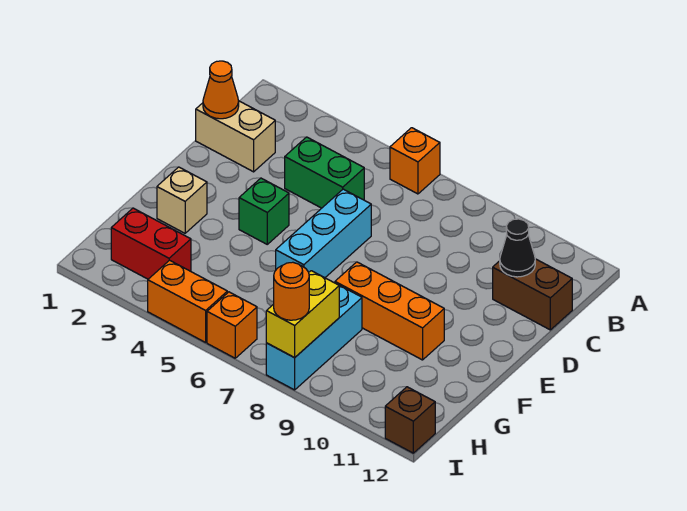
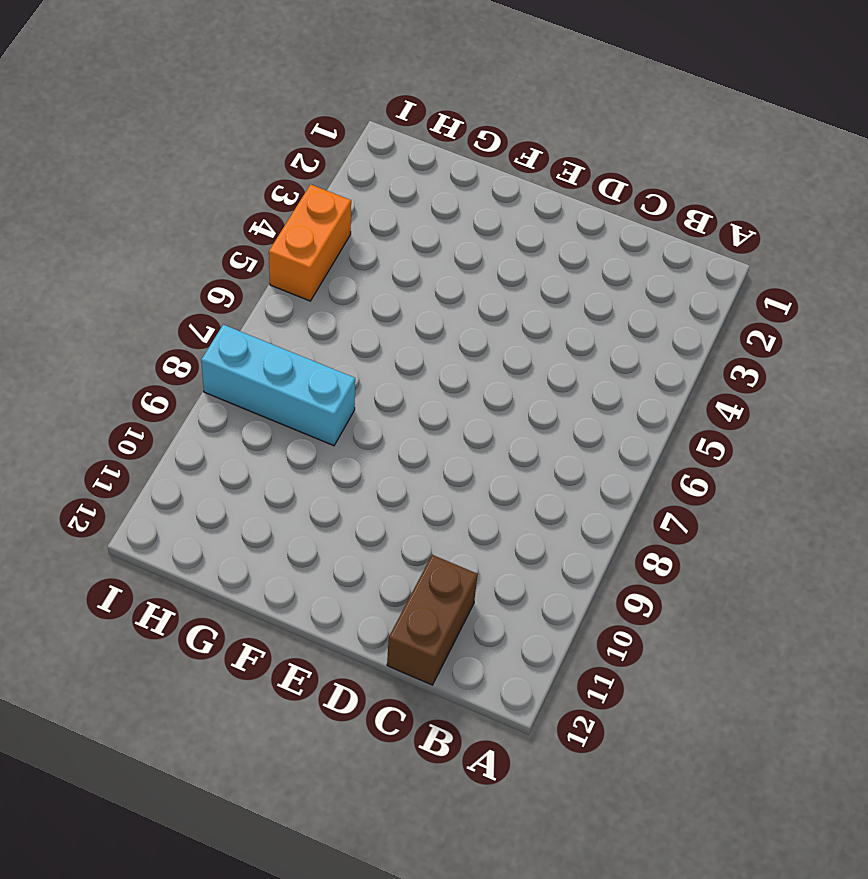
none -> orange brick A6 level 1
none -> tan brick C1:C2 level 1
none -> green brick C4:C5 level 1

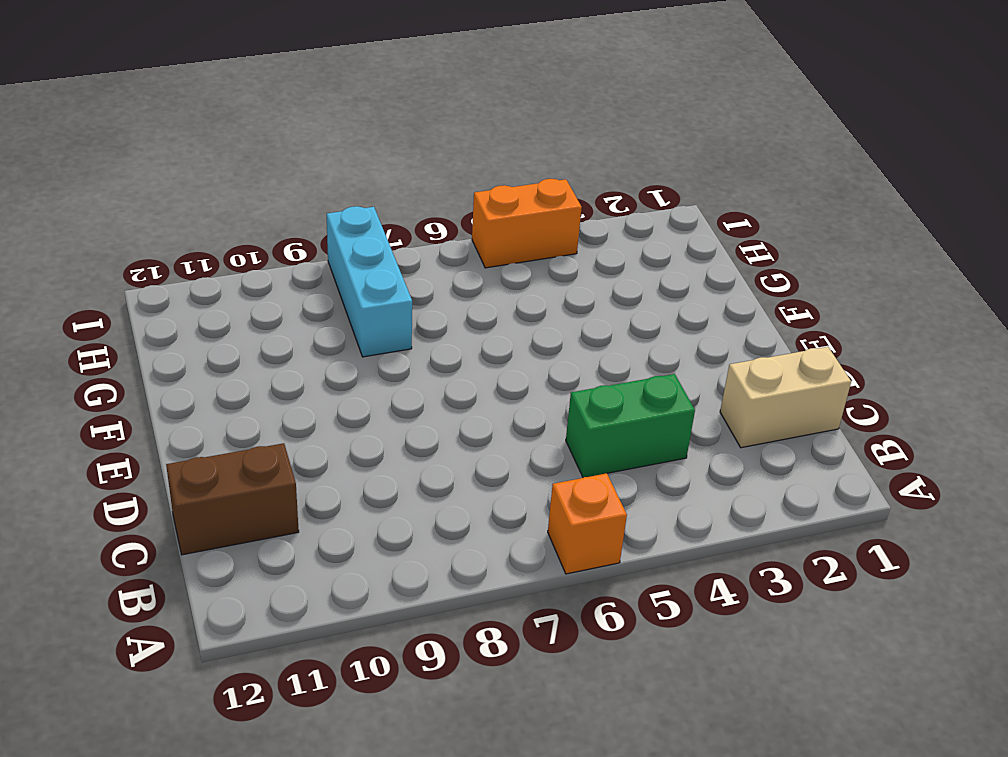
none -> cyan brick D6:F6 level 1
none -> green brick E4 level 1
none -> tan brick F2 level 1

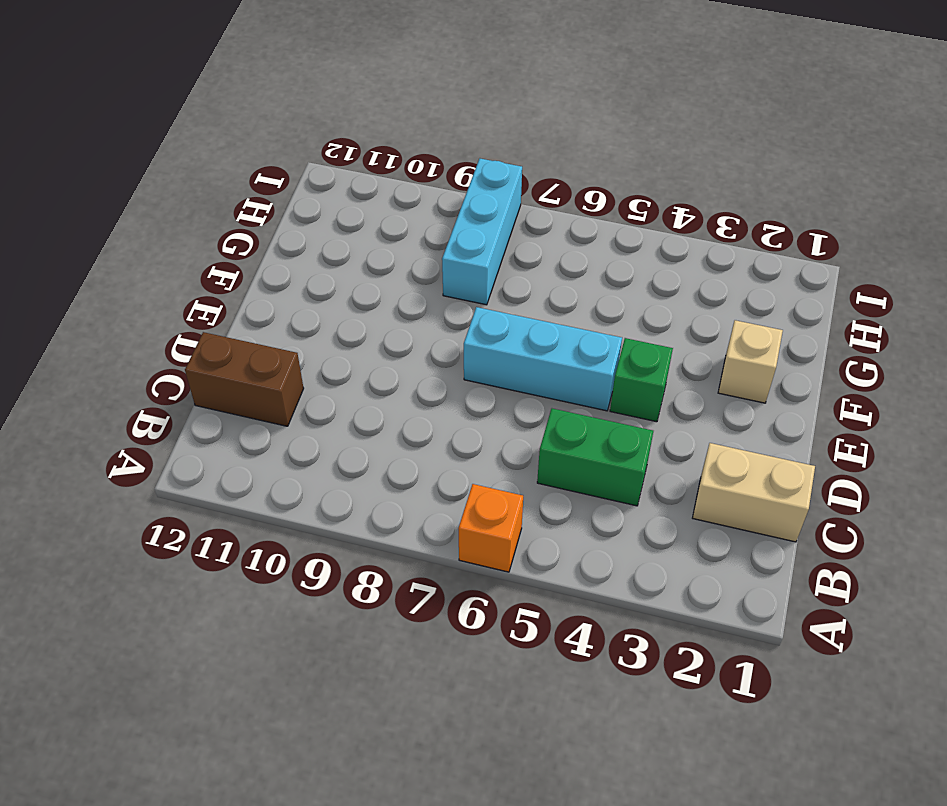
cyan brick E5:E7 level 1 -> cyan brick D6:F6 level 1
none -> orange brick F8:F10 level 1
none -> red brick H2:H3 level 1
none -> orange brick I4:I5 level 1

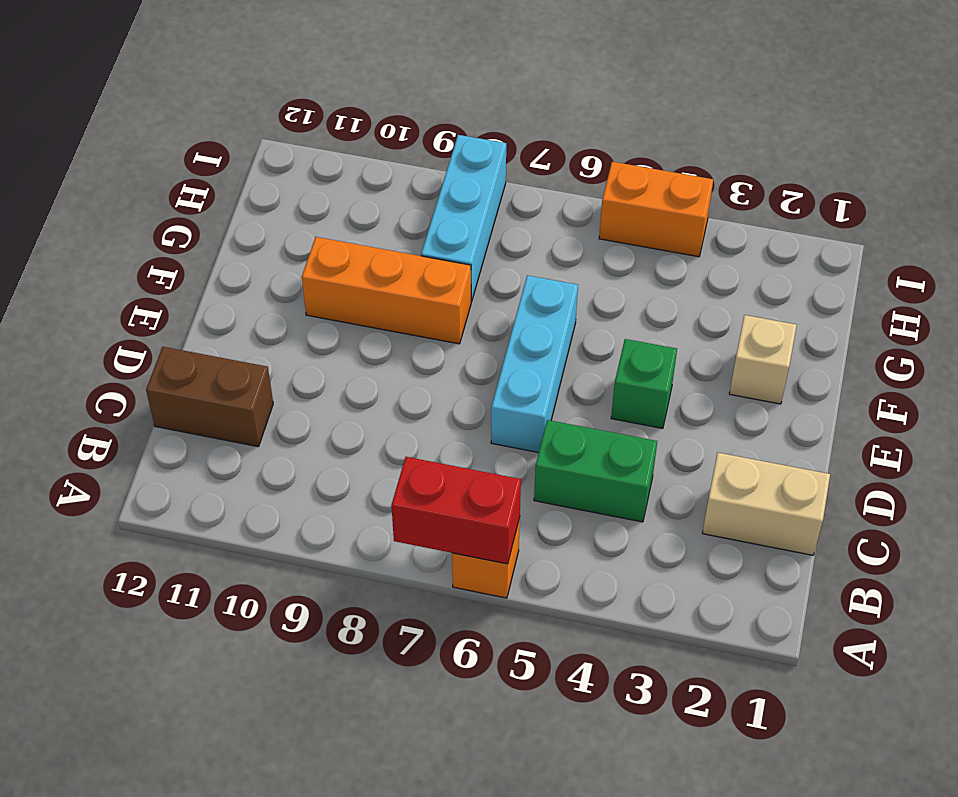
red brick A6:A7 level 2 -> red brick H2:H3 level 1
none -> orange brick I6 level 1
none -> brown brick I12 level 1
none -> orange cone C1 level 2

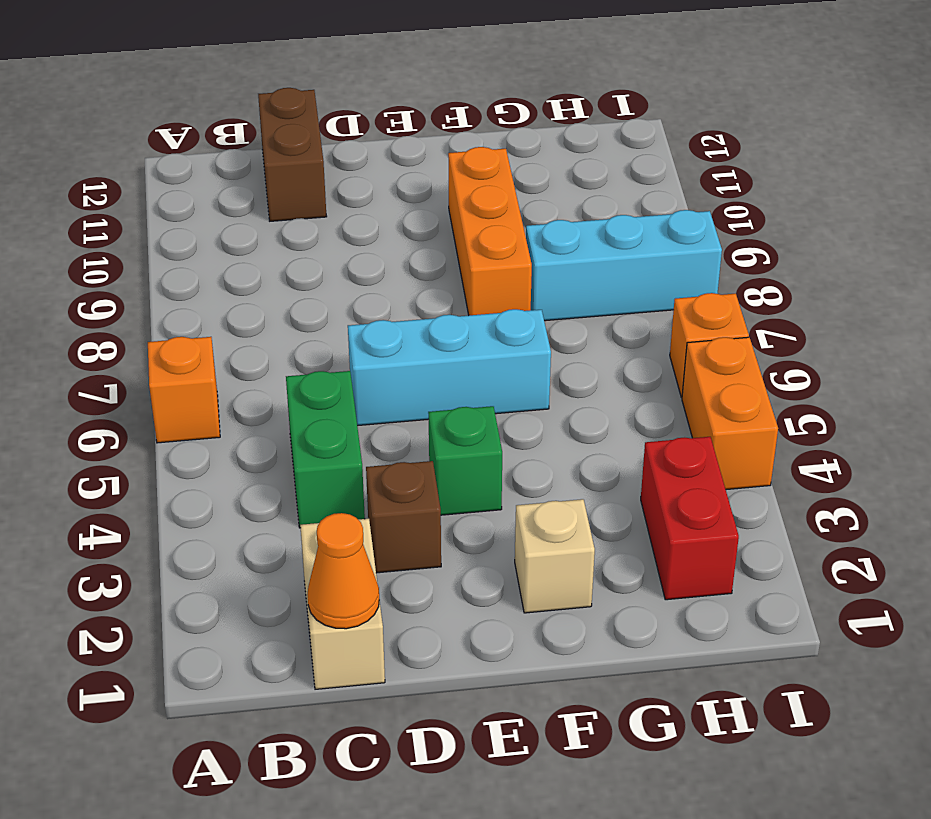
brown brick D3 level 1 -> brown brick I12 level 1
none -> black cone C11 level 2
none -> yellow brick H8:I8 level 2
none -> orange round brick I8 level 3

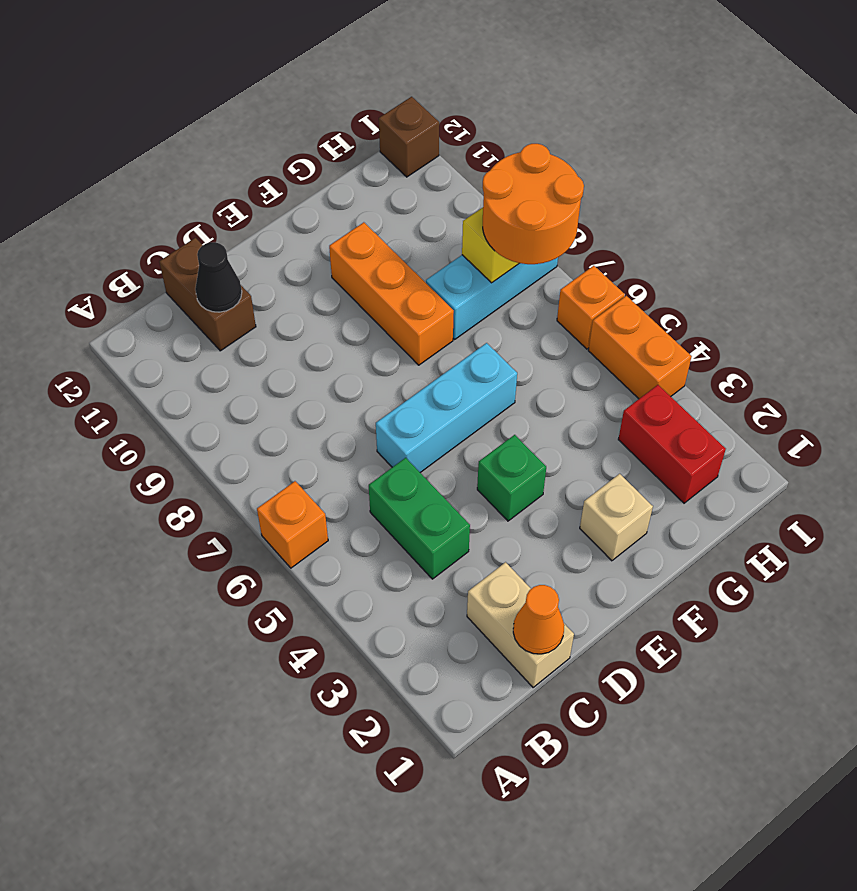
orange round brick H7:I8 level 3 -> orange round brick I8 level 3

